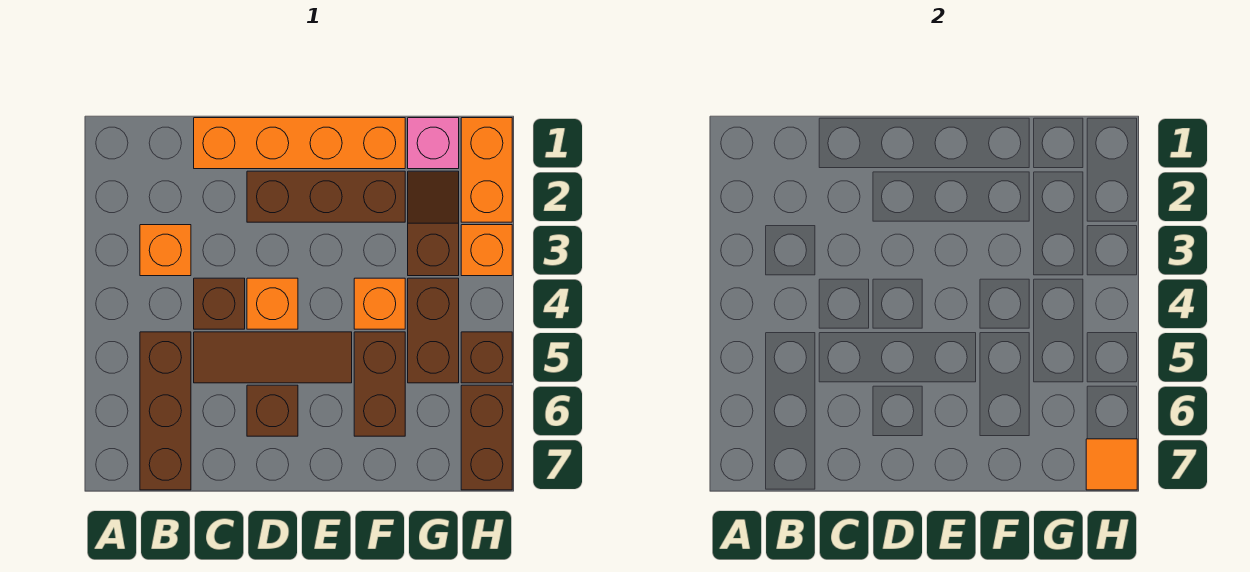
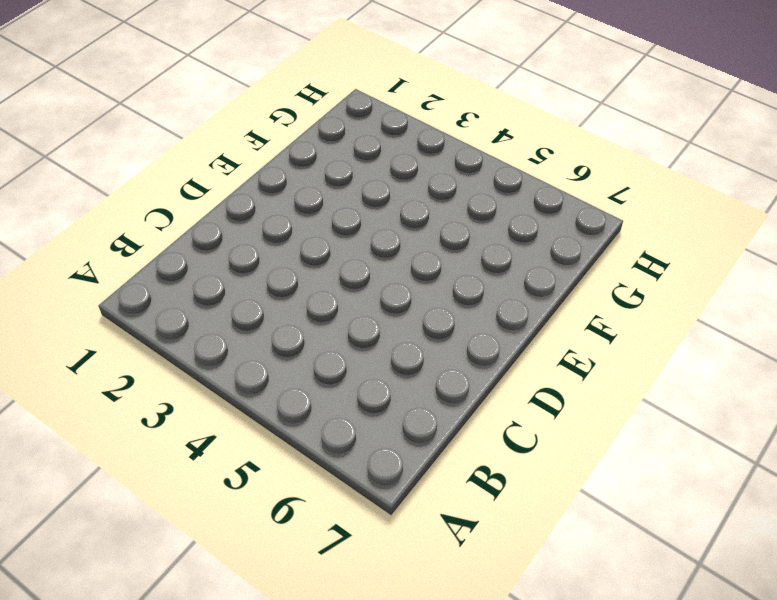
none -> orange brick B3 level 1
none -> brown brick B5:B7 level 1
none -> orange brick C1:F1 level 1

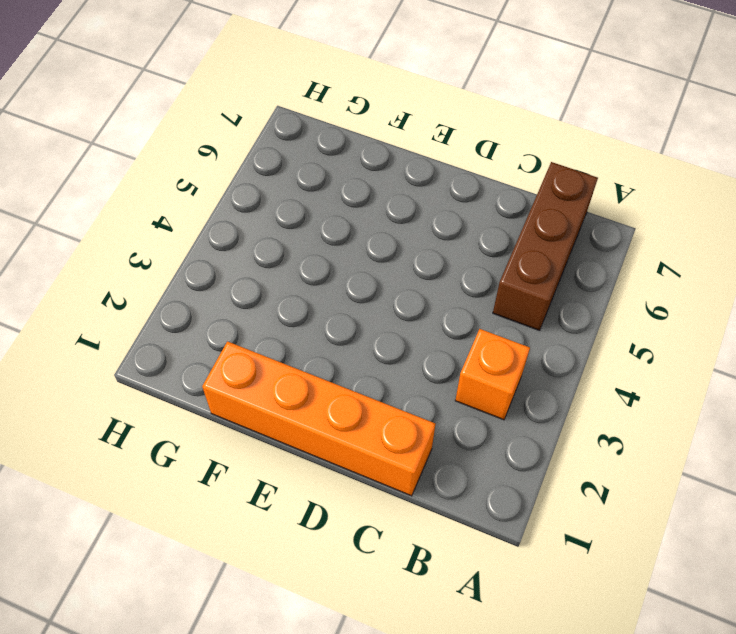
none -> brown brick C4 level 1
none -> brown tile C5:E5 level 1
none -> brown brick D2:F2 level 1

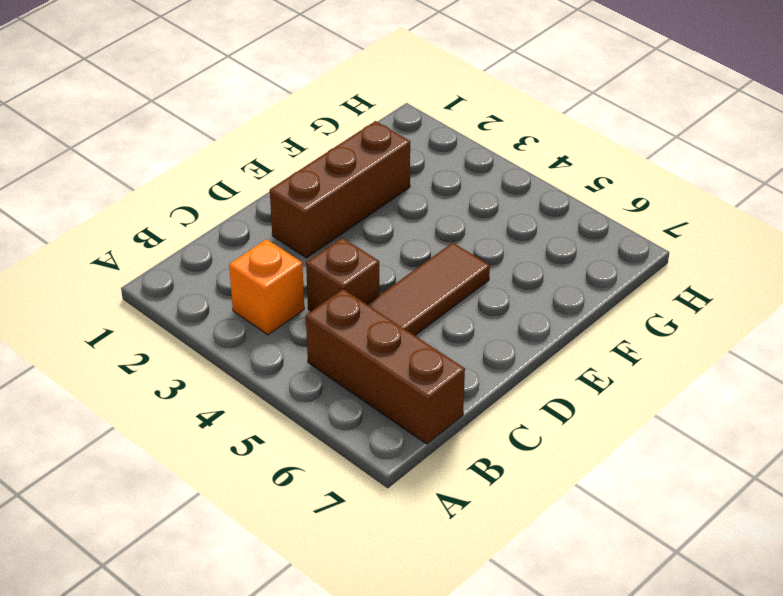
none -> orange brick C1:F1 level 1
none -> orange brick D4 level 1
none -> brown brick D6 level 1

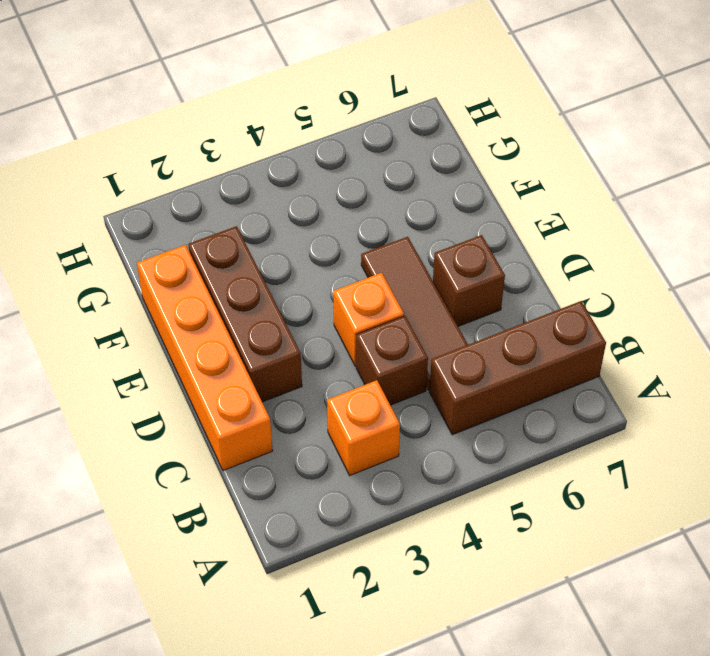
none -> orange brick F4 level 1
none -> brown brick F5:F6 level 1
none -> pink brick G1 level 1

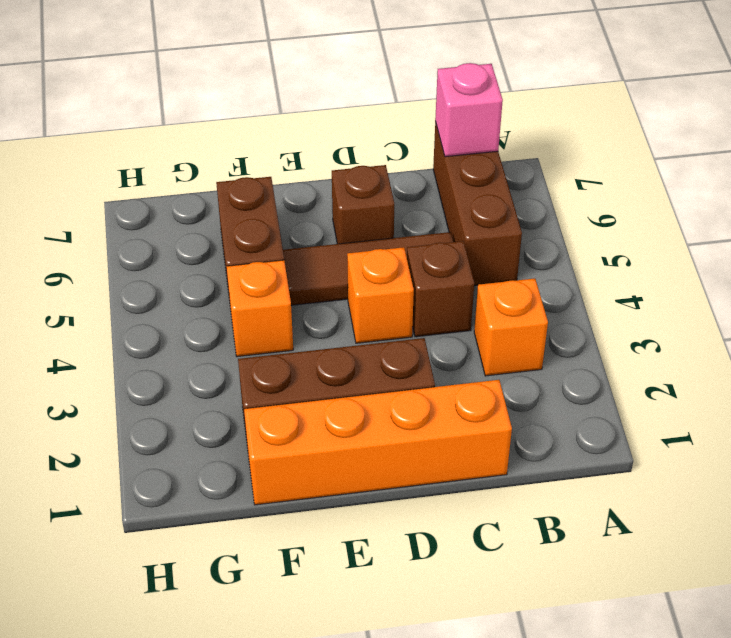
pink brick B7 level 2 -> pink brick G1 level 1
none -> brown slope G2:G3 level 1 top 3
none -> brown brick G4:G5 level 1
none -> orange brick H1:H2 level 1

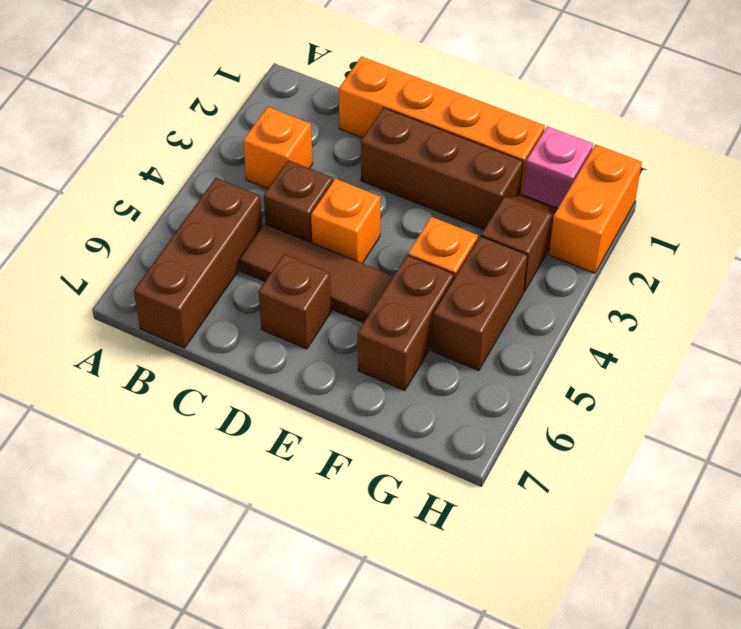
none -> orange brick H3 level 1
none -> brown brick H5 level 1
none -> brown brick H6:H7 level 1

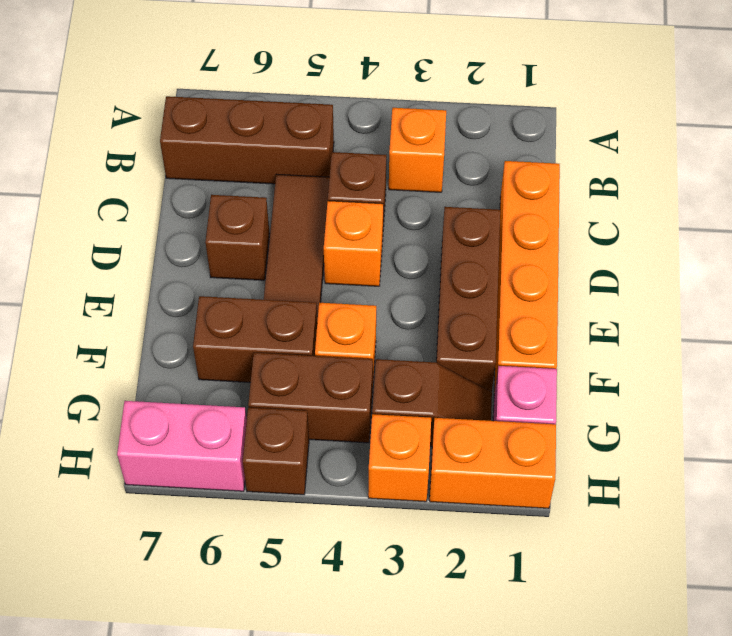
pink brick H6:H7 level 1 -> brown brick H6:H7 level 1
none -> orange tile H7 level 2

